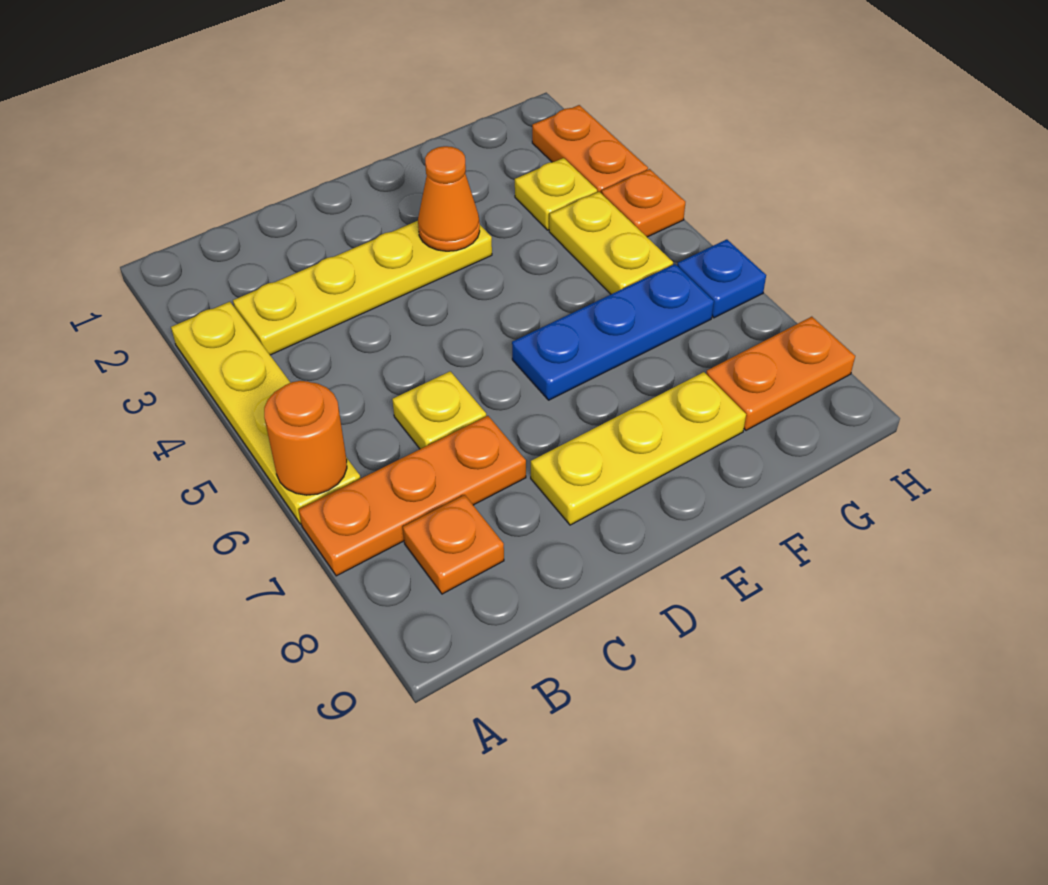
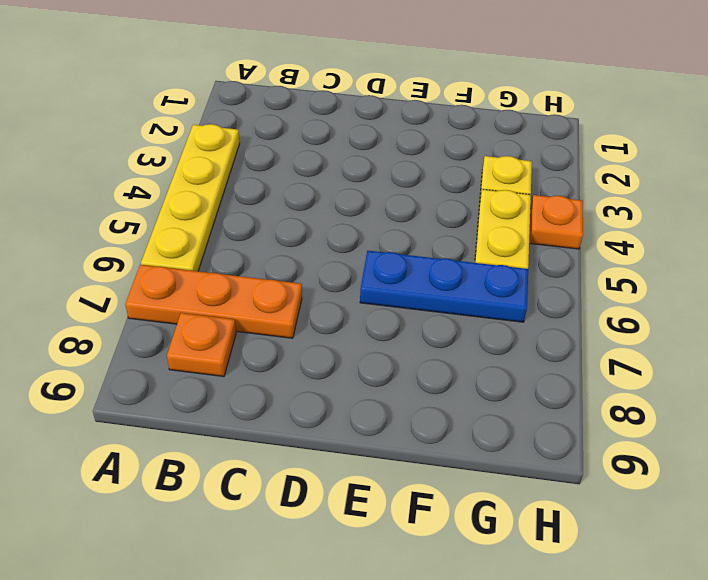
none -> yellow plate B3:E3 level 1
none -> yellow plate C6 level 1
none -> yellow plate D8:F8 level 1

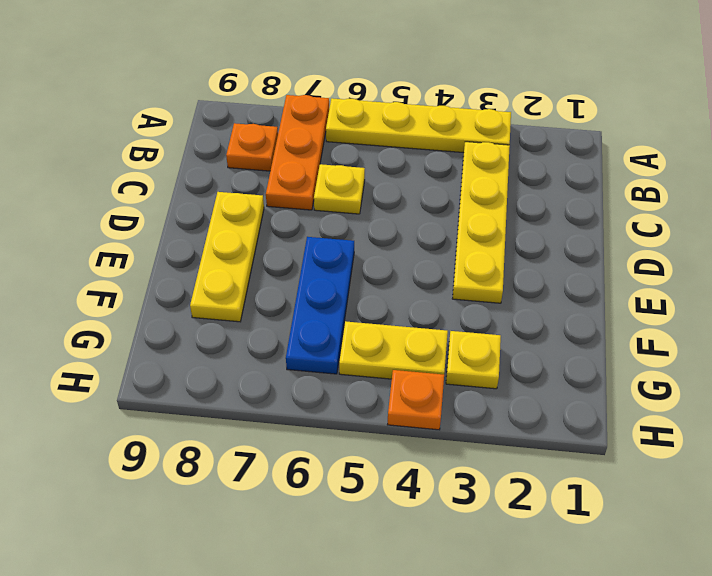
none -> orange plate G8:H8 level 1
none -> orange plate H2:H3 level 1
none -> blue plate H6 level 1

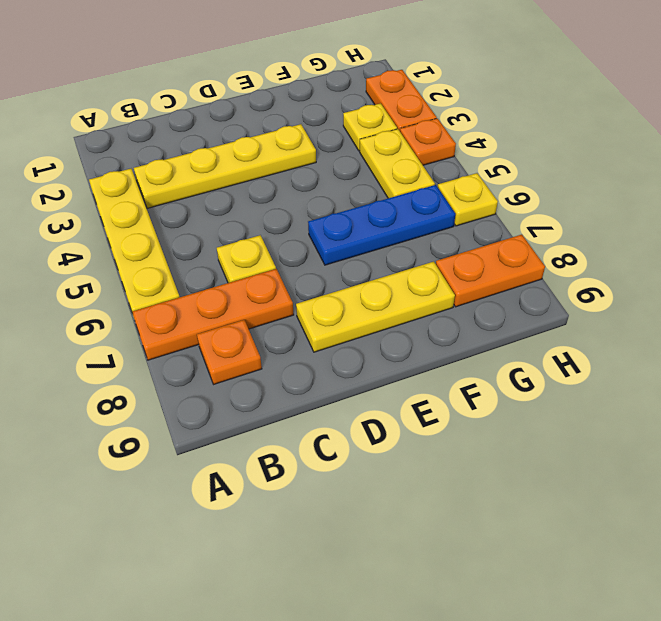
yellow plate H6 level 1 -> blue plate H6 level 1
none -> orange round brick A6 level 2
none -> orange cone E3 level 2

